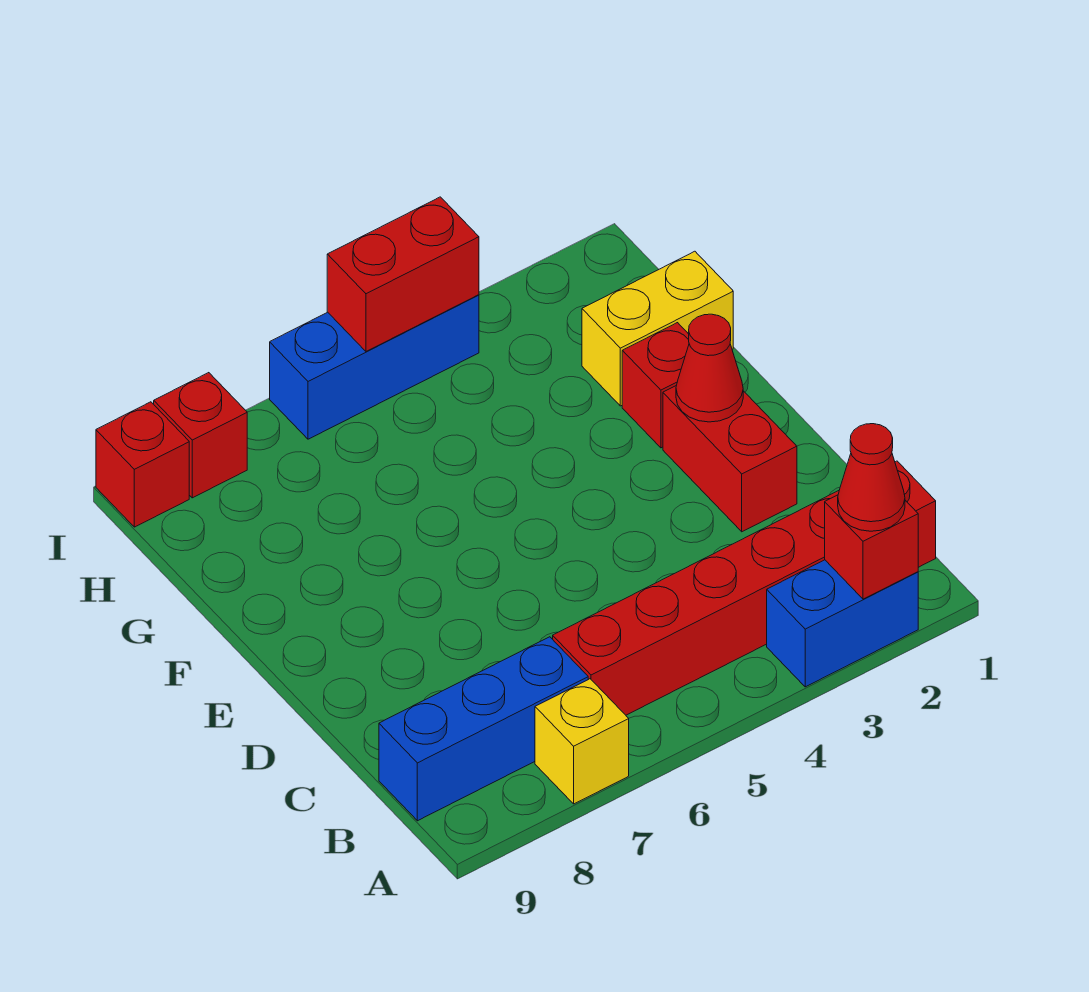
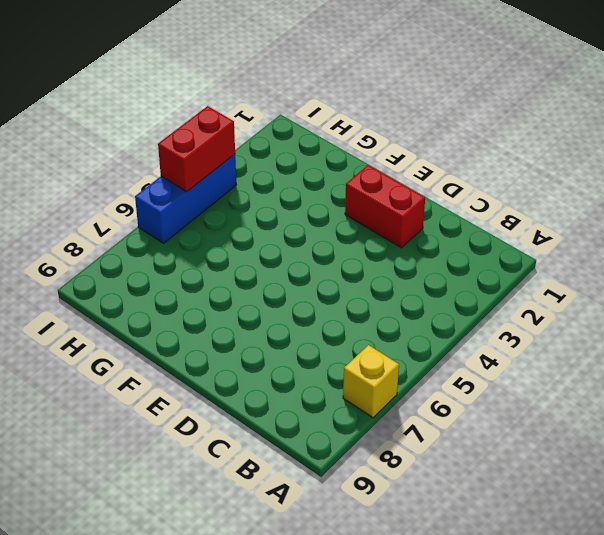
none -> blue brick A2:A3 level 1
none -> red brick B1:B6 level 1
none -> blue brick B7:B9 level 1

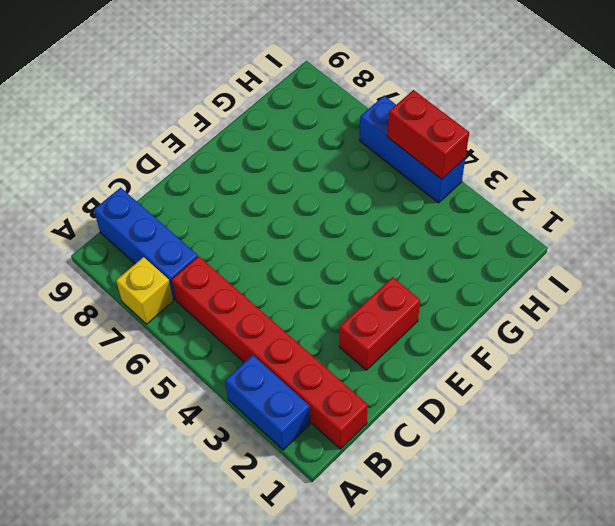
none -> red brick F2 level 1
none -> yellow brick G1:G2 level 1
none -> red brick I8 level 1

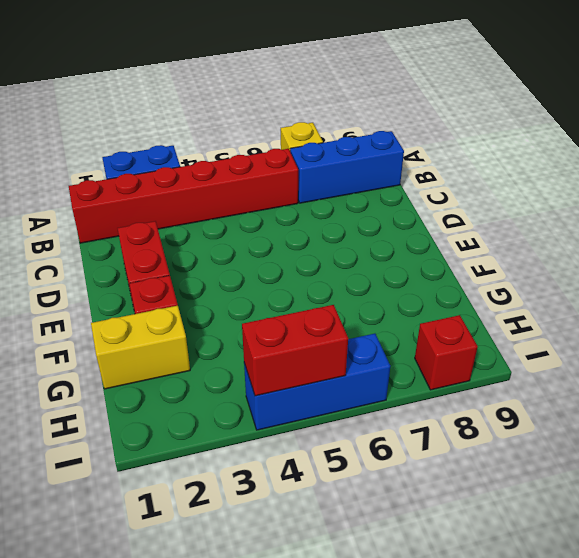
none -> red brick I9 level 1
none -> red brick A2 level 2
none -> red cone E2 level 2

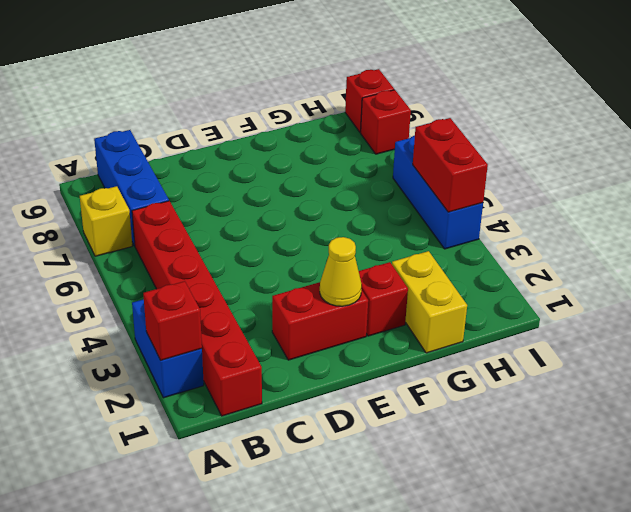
yellow cone E2 level 2 -> red cone E2 level 2
none -> red cone A2 level 3

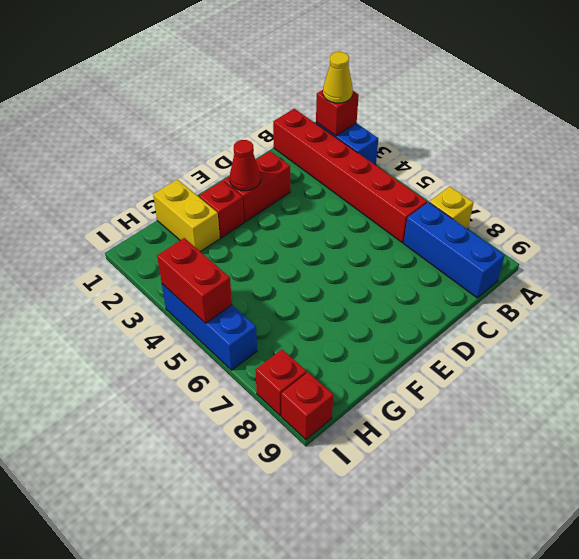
yellow cone A2 level 3 -> red cone A2 level 3

